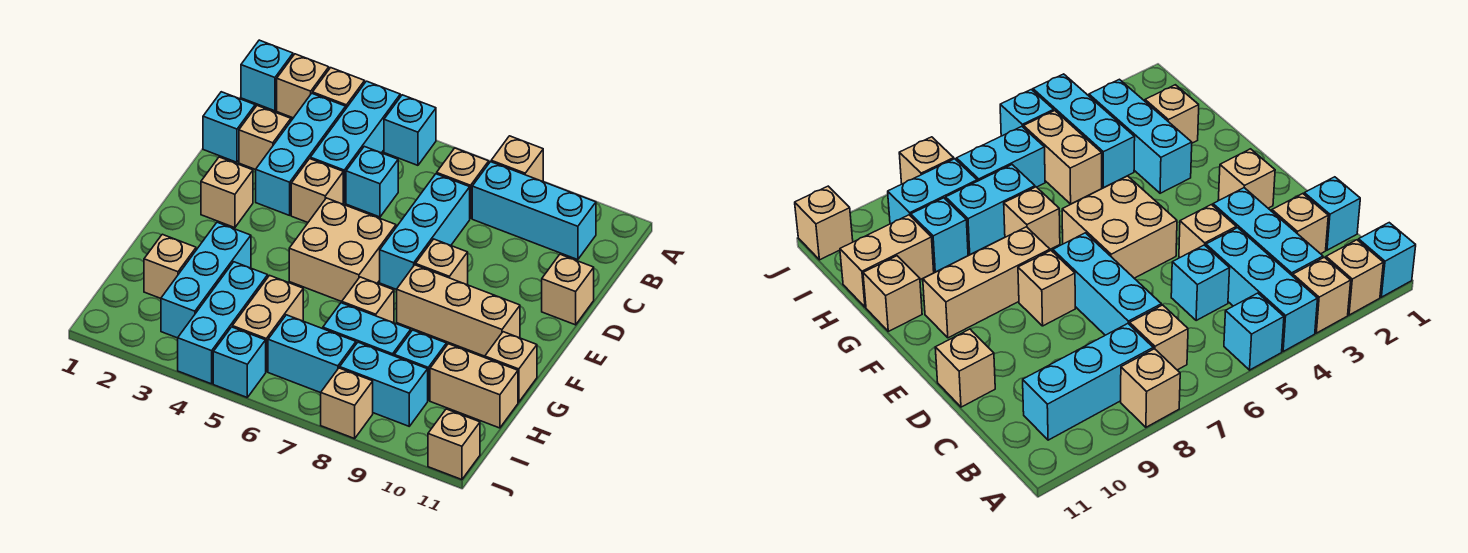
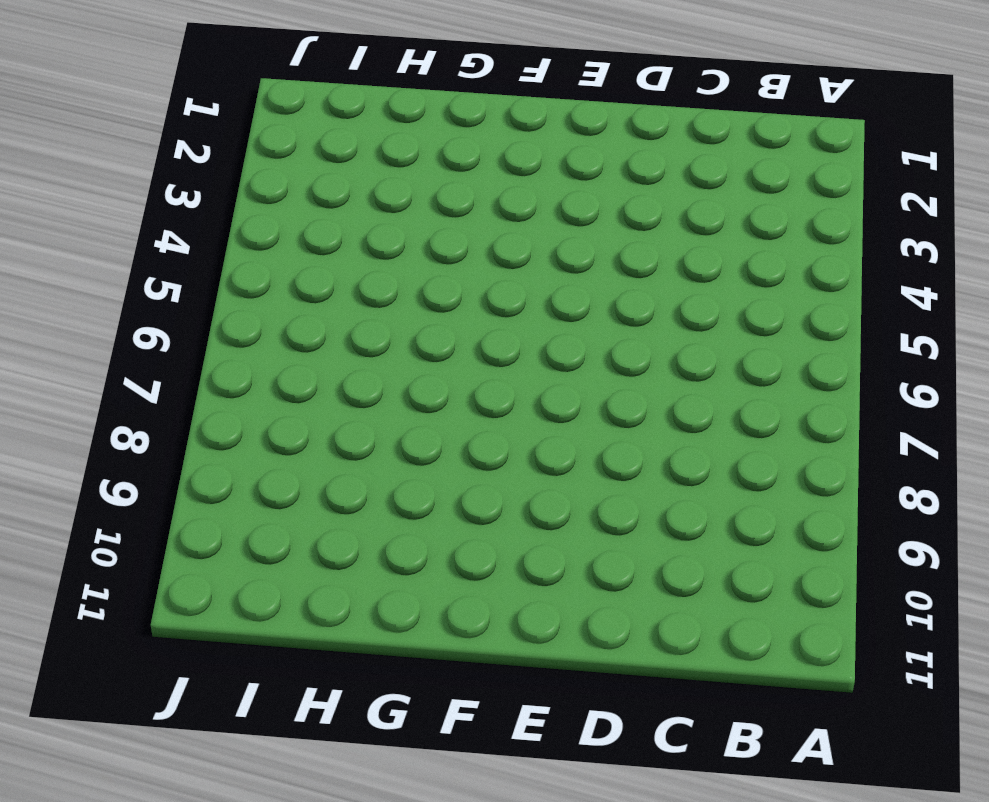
none -> cyan brick A1 level 1
none -> tan brick A2 level 1
none -> tan brick A3 level 1
none -> cyan brick A4:C4 level 1

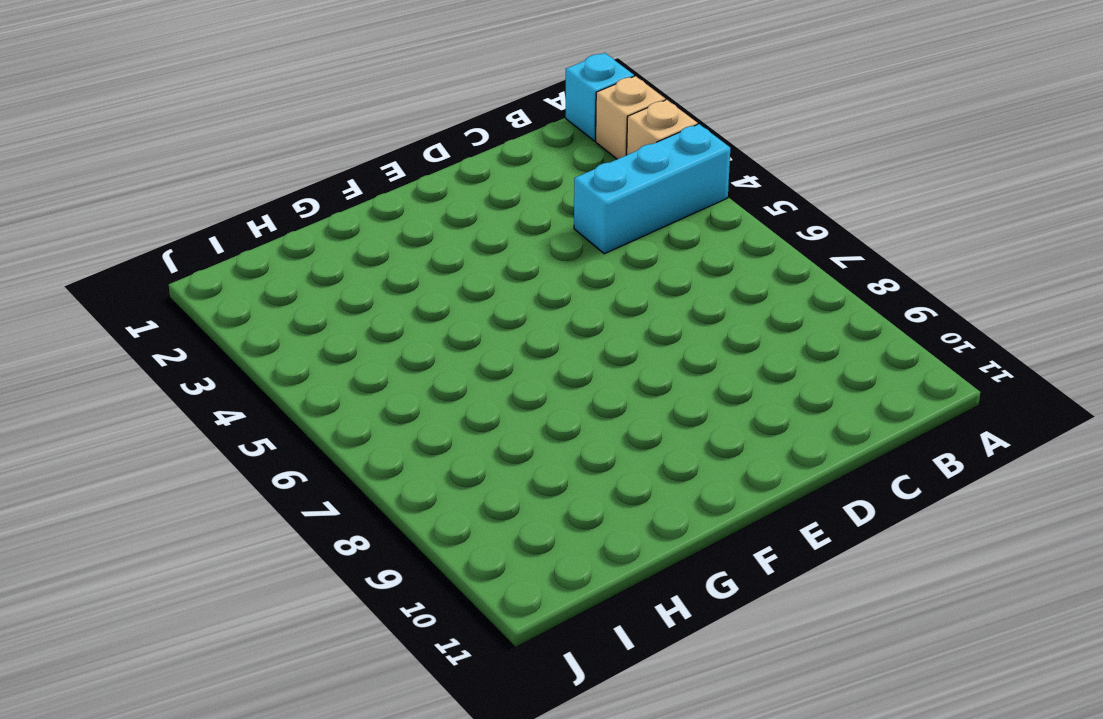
none -> cyan brick A5 level 1
none -> tan brick A8 level 1
none -> cyan brick B3:D3 level 1
none -> tan brick B7 level 1

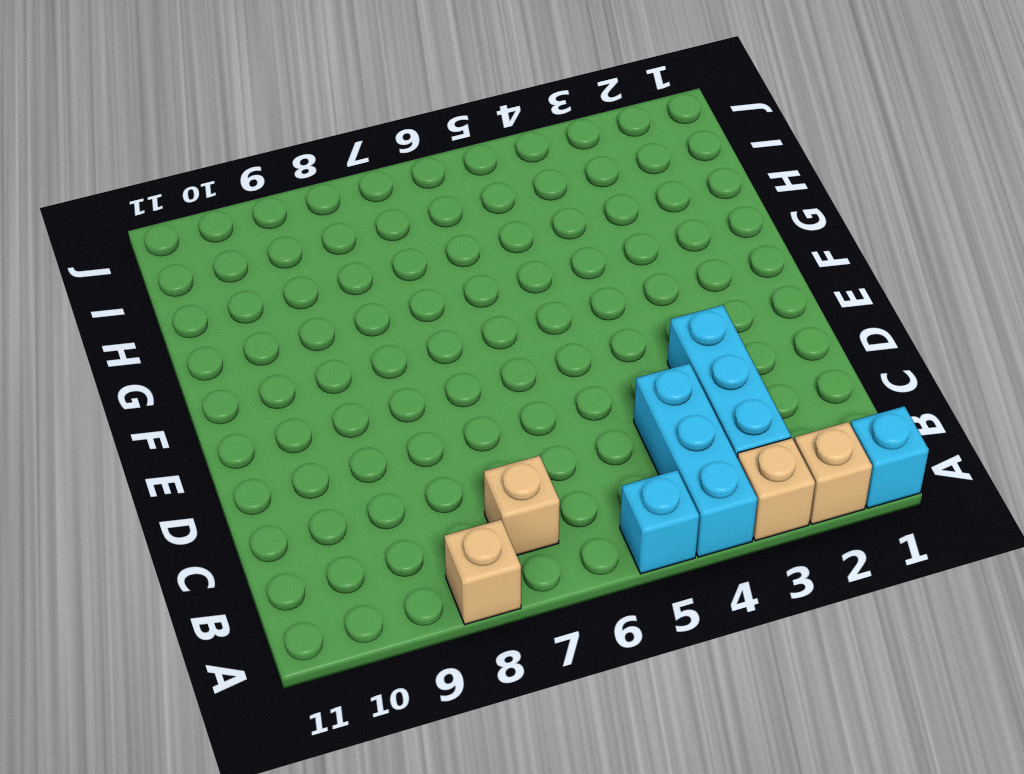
none -> cyan brick B8:B10 level 1
none -> cyan brick C1 level 1
none -> tan brick C2 level 1
none -> cyan brick C5 level 1

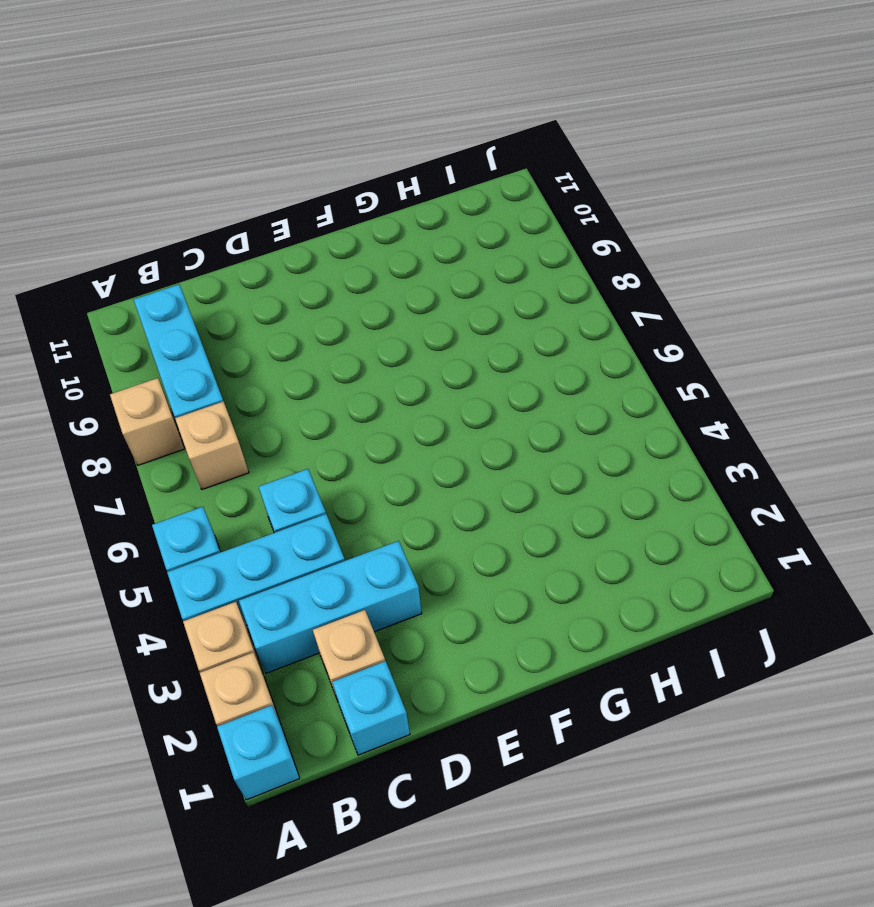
none -> cyan brick C7:E7 level 1
none -> tan brick D4 level 1
none -> tan brick D11 level 1
none -> tan brick E2 level 1

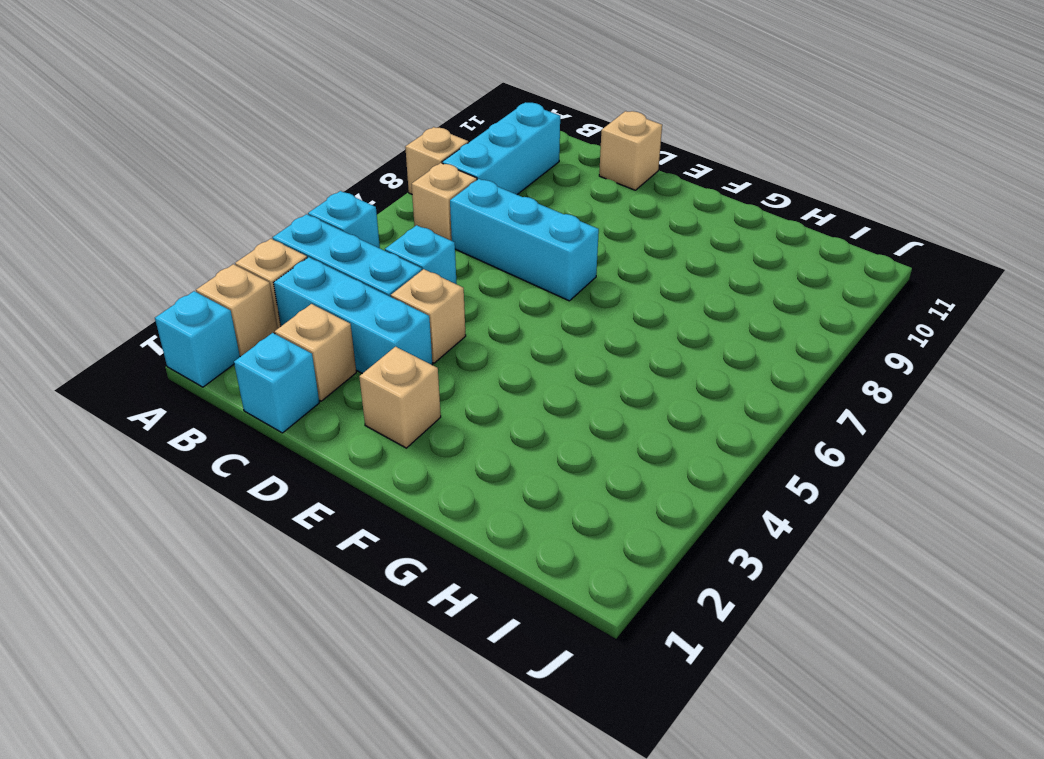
none -> tan brick E5:F6 level 1
none -> tan brick E8 level 1
none -> tan brick F8:F10 level 1
none -> cyan brick G3:I3 level 1

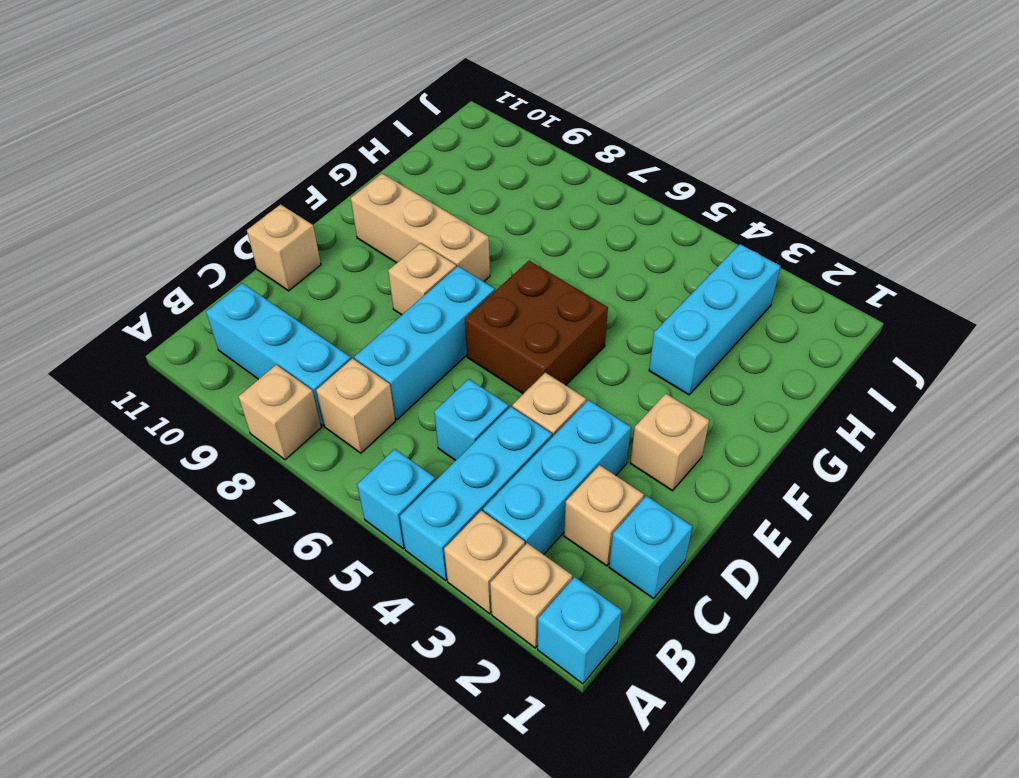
brown brick E5:F6 level 1 -> tan brick E5:F6 level 1
none -> tan brick G7 level 1
none -> tan brick G11 level 1
none -> tan brick H2 level 1
none -> cyan brick H4:J4 level 1

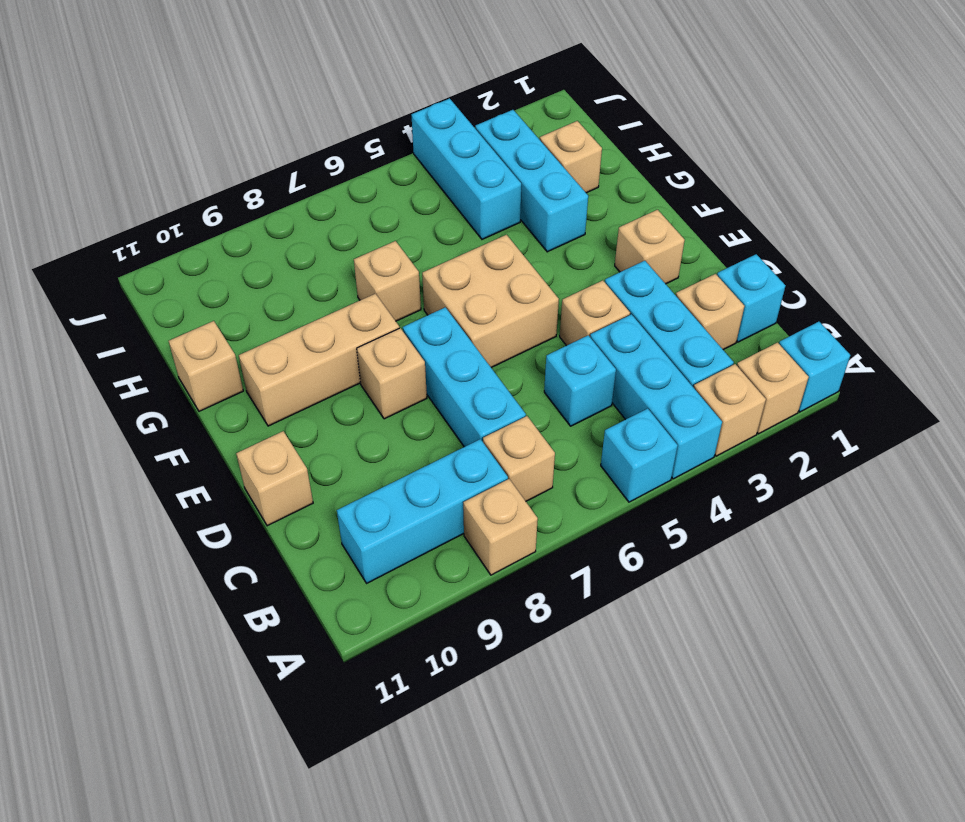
none -> tan brick H5:I5 level 1
none -> cyan brick H7:H8 level 1
none -> cyan brick H9 level 1
none -> tan brick H10:H11 level 1

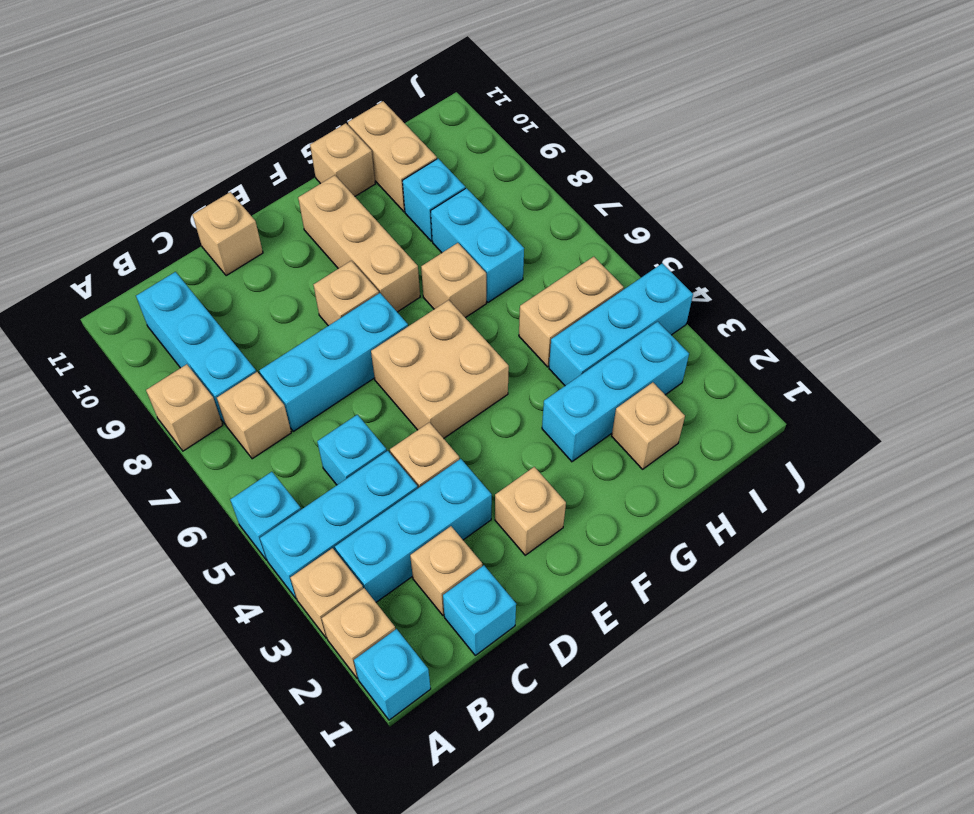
none -> cyan brick I6:I7 level 1
none -> cyan brick I8:I9 level 1
none -> cyan brick J5 level 1
none -> tan brick J8 level 1

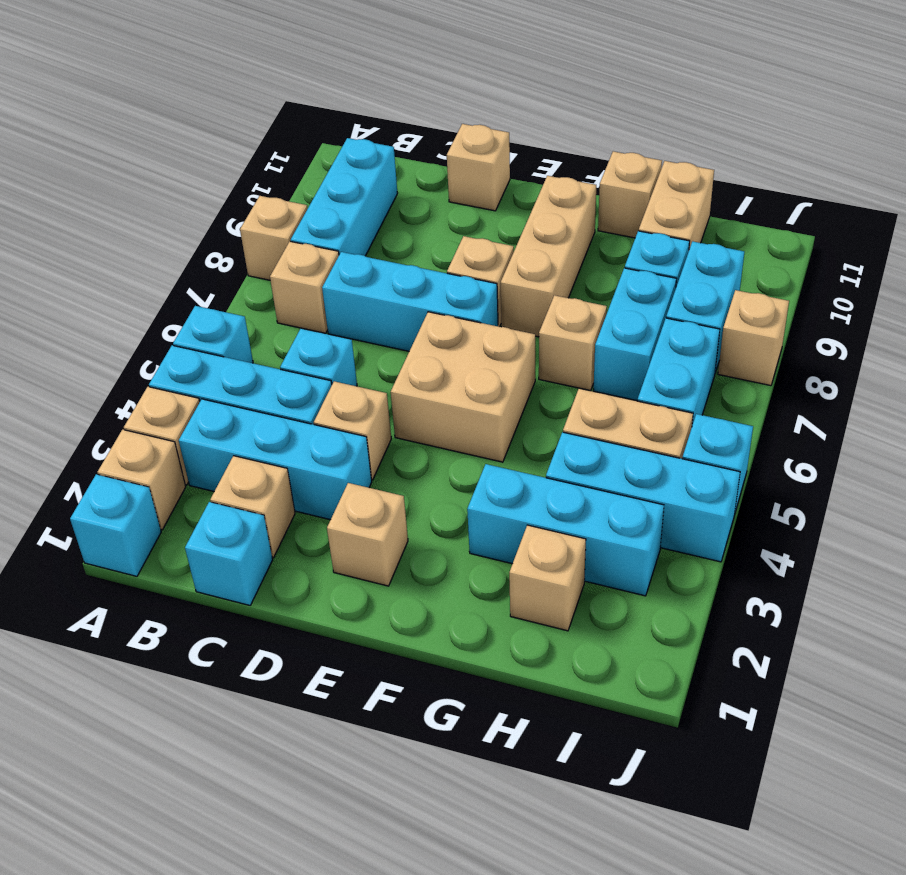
none -> tan brick J11 level 1

